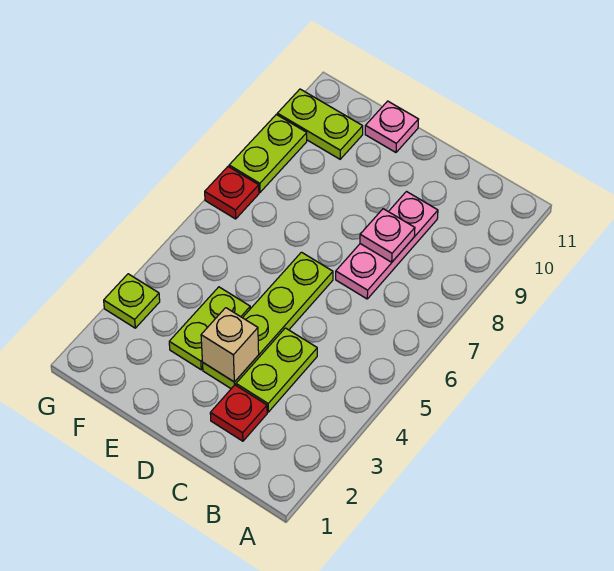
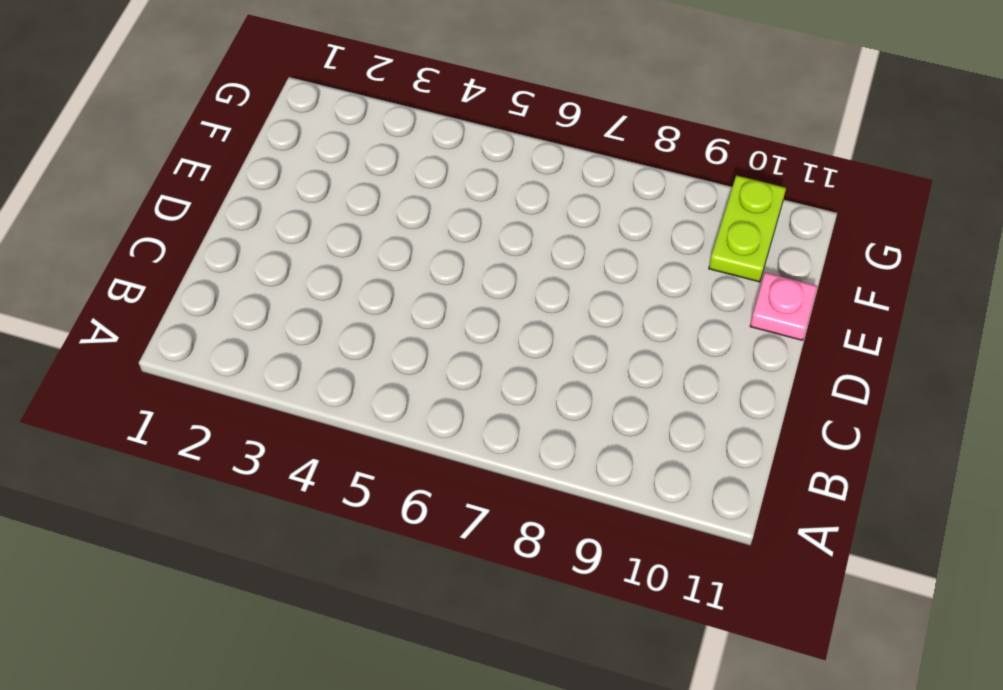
none -> red plate C2 level 1
none -> lime plate C3:C4 level 1
none -> pink plate C7:C9 level 1

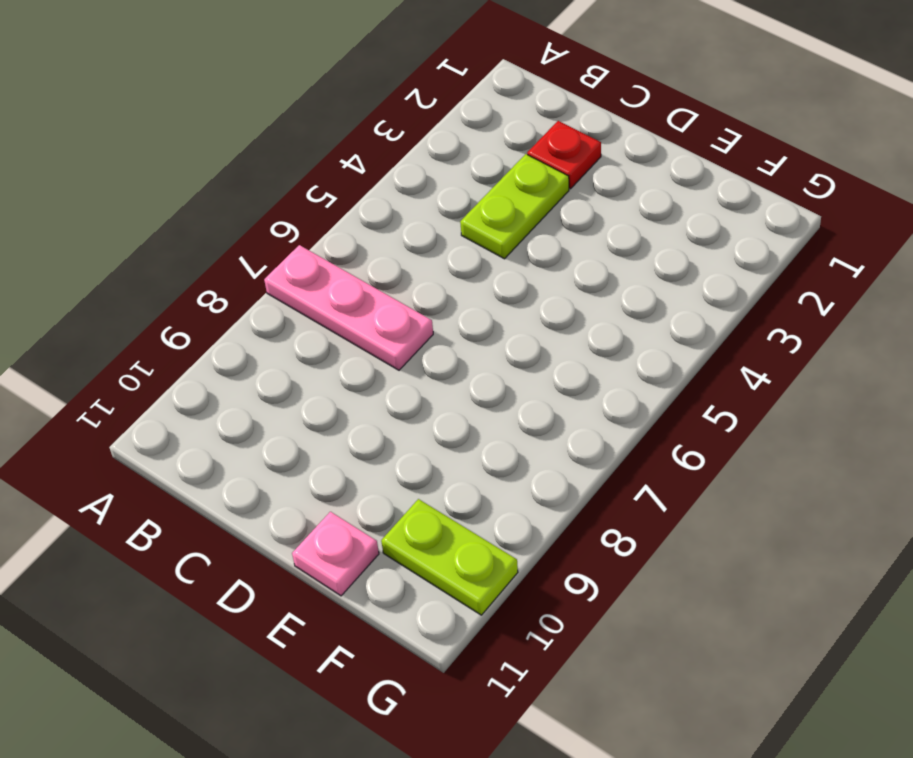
pink plate A7:C7 level 1 -> pink plate C7:C9 level 1
none -> lime plate D3:D6 level 1
none -> lime plate E3:E4 level 1
none -> lime plate G3 level 1

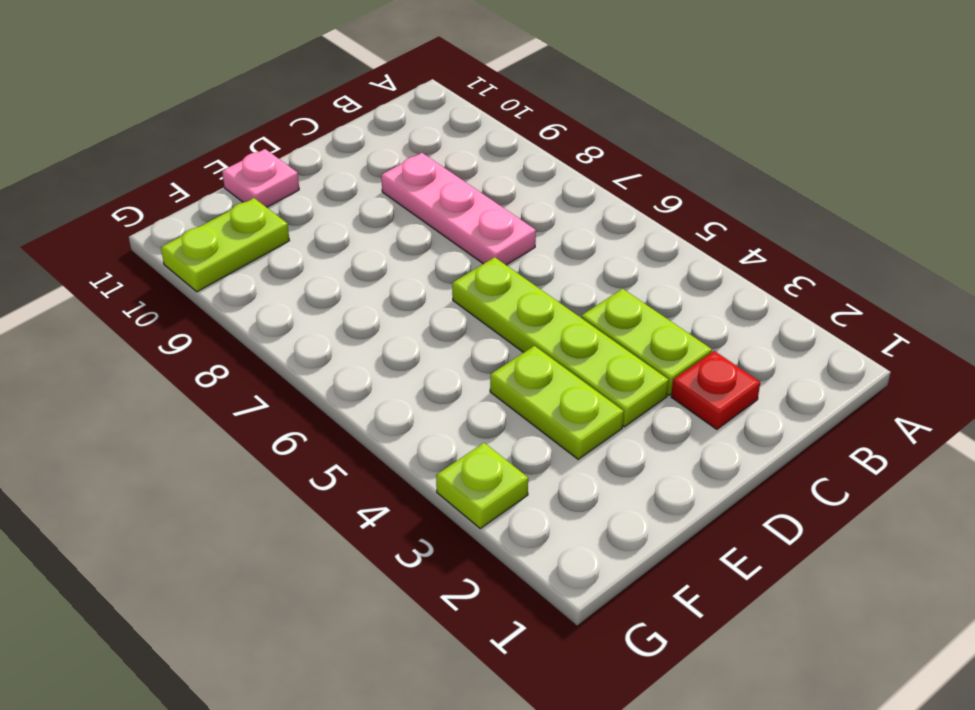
none -> red plate G7 level 1
none -> lime plate G8:G9 level 1
none -> pink plate C8 level 2

